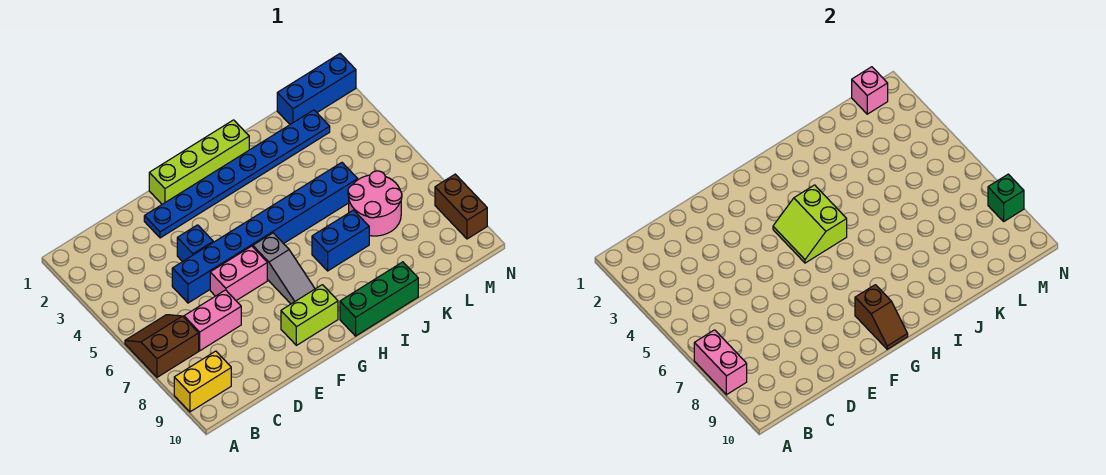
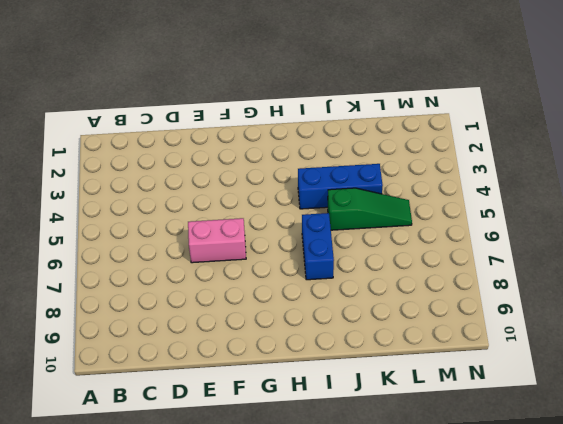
blue brick I4:K4 level 1 -> blue brick L1:N1 level 1
blue brick I6:I7 level 1 -> blue brick I7:J7 level 1
green slope J5:L5 level 1 top J -> blue brick D5:K5 level 1
none -> brown slope A6:B7 level 1 top 7
none -> yellow brick A9:B9 level 1
none -> pink brick C7:D7 level 1

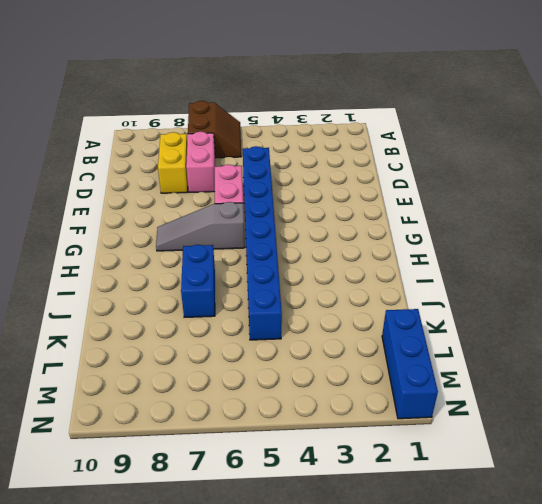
yellow brick C8:D8 level 1 -> yellow brick A9:B9 level 1
none -> blue plate E2:L2 level 1
none -> blue brick E4 level 1
none -> lime brick F1:I1 level 1

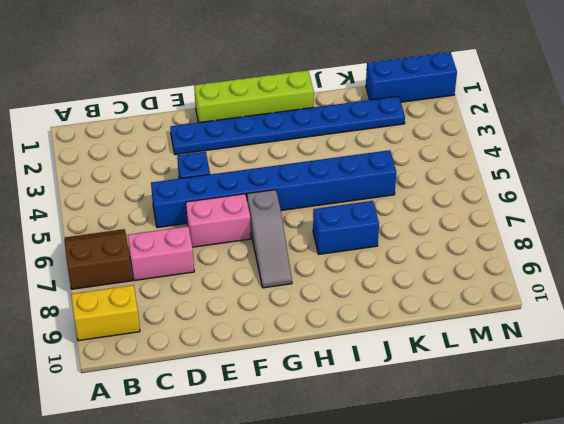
none -> lime brick F9:G9 level 1
none -> green brick H10:J10 level 1
none -> pink round brick K6:L7 level 1

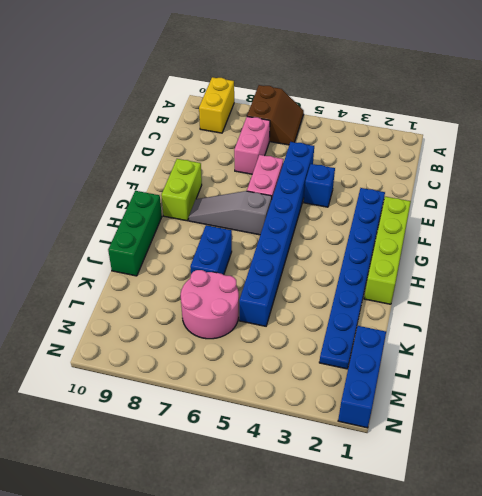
none -> brown brick N8:N9 level 1
none -> pink brick A7:A8 level 2
none -> lime slope G4:H5 level 2 top H

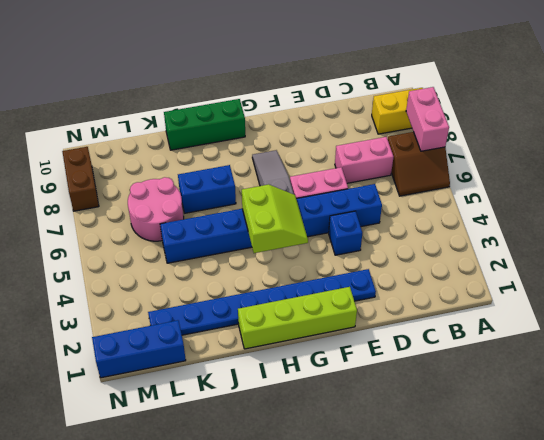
none -> lime brick F9:G9 level 1
none -> brown slope G9:G10 level 2 top 9
none -> pink brick M1 level 2

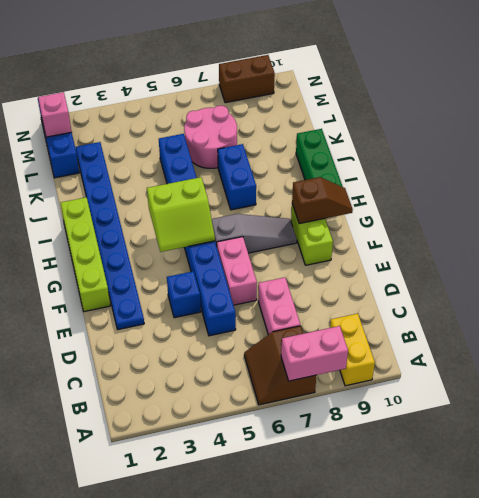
none -> green brick N8 level 2

